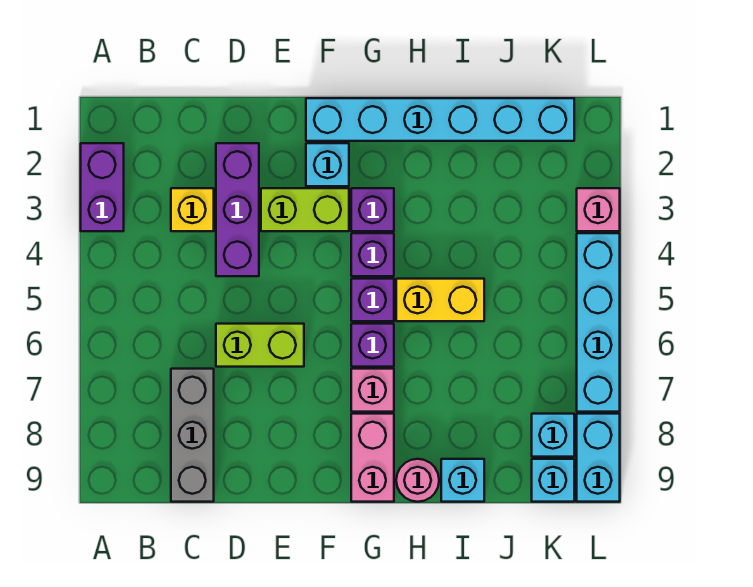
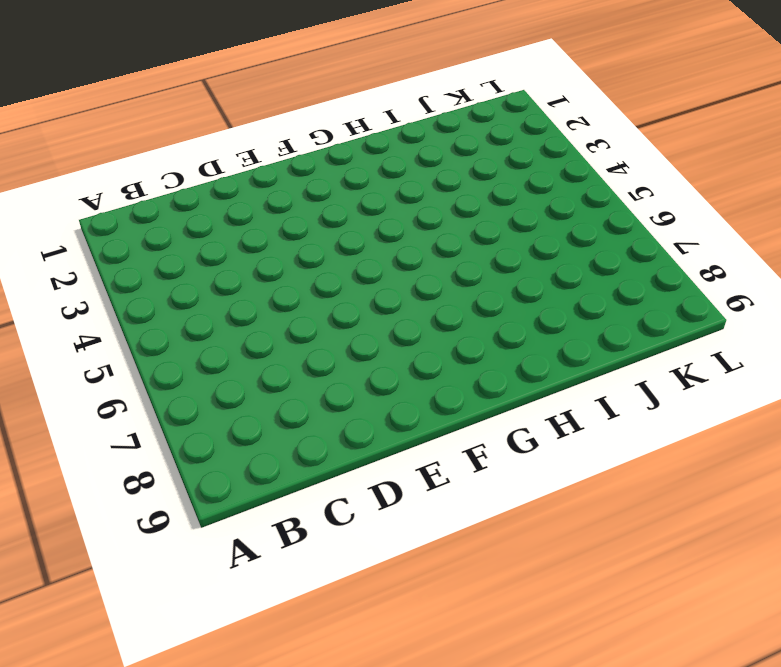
none -> purple brick A2:A3 level 1
none -> yellow brick C3 level 1
none -> grey brick C7:C9 level 1

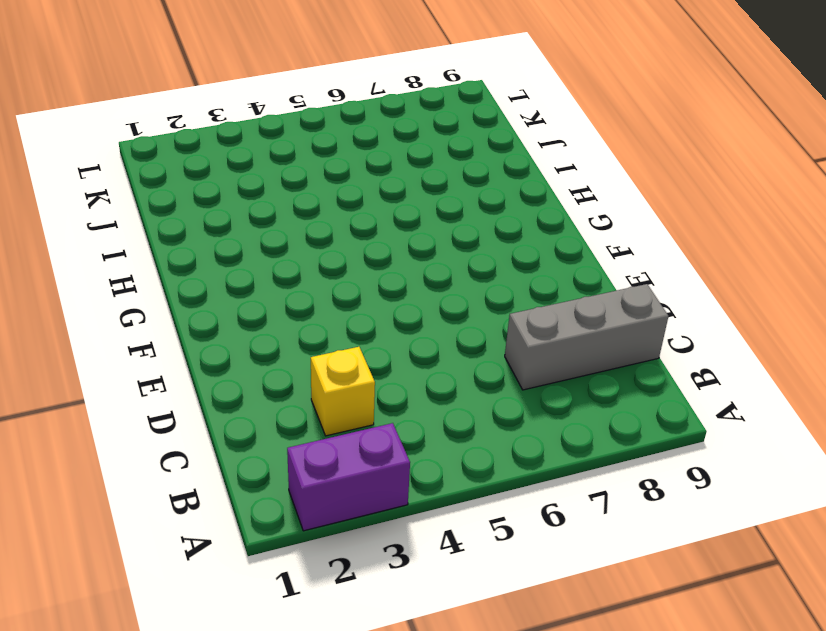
none -> purple brick D2:D4 level 1
none -> lime brick D6:E6 level 1
none -> lime brick E3:F3 level 1

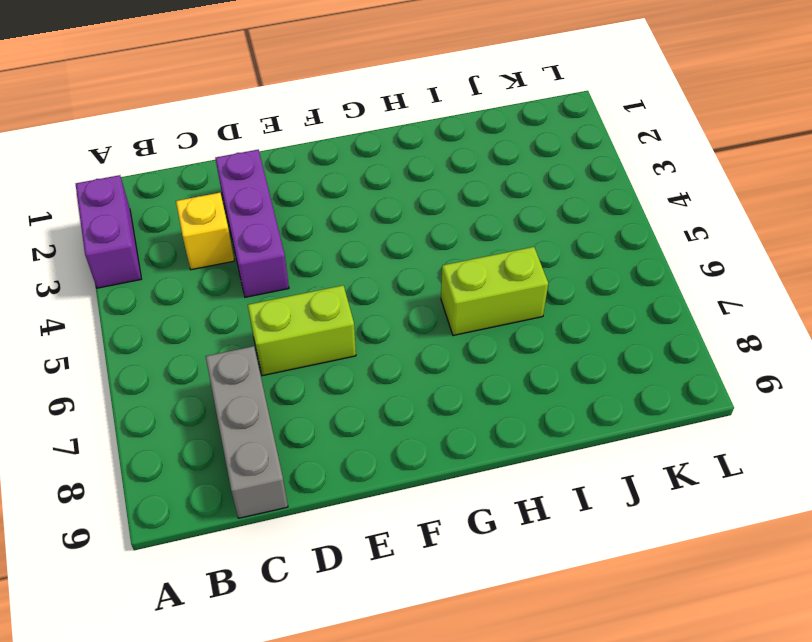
lime brick H6:I6 level 1 -> lime brick E3:F3 level 1
none -> cyan brick F1:K1 level 1
none -> cyan brick F2 level 1
none -> purple brick G3 level 1

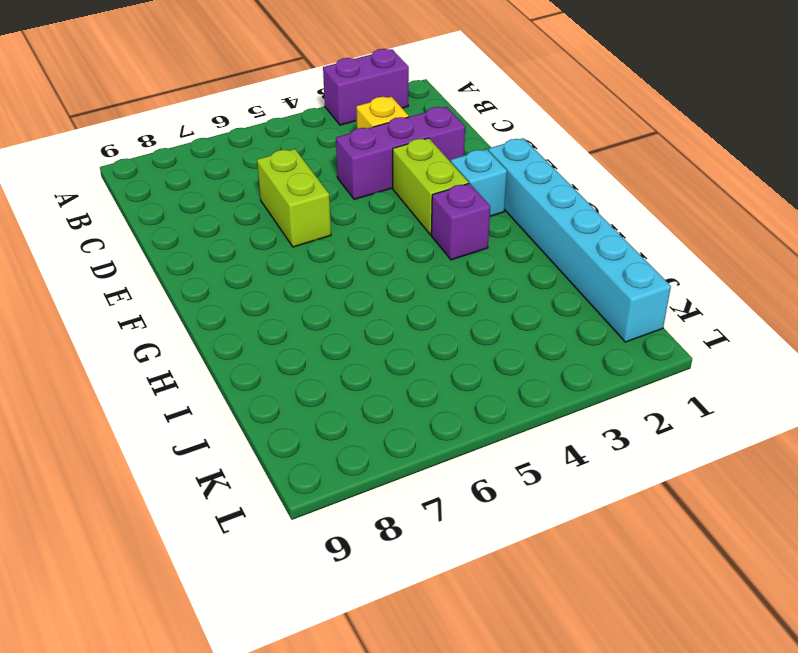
none -> grey brick C7:C9 level 1
none -> purple brick G4 level 1
none -> purple brick G5 level 1

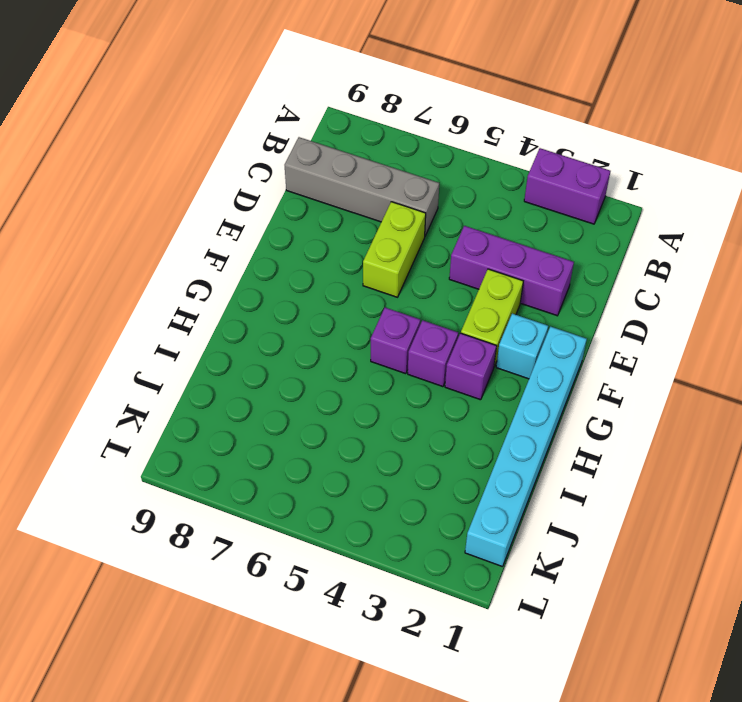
grey brick C6:C9 level 1 -> grey brick C7:C9 level 1
none -> yellow brick C3 level 1
none -> purple brick G6 level 1
none -> pink brick G7 level 1

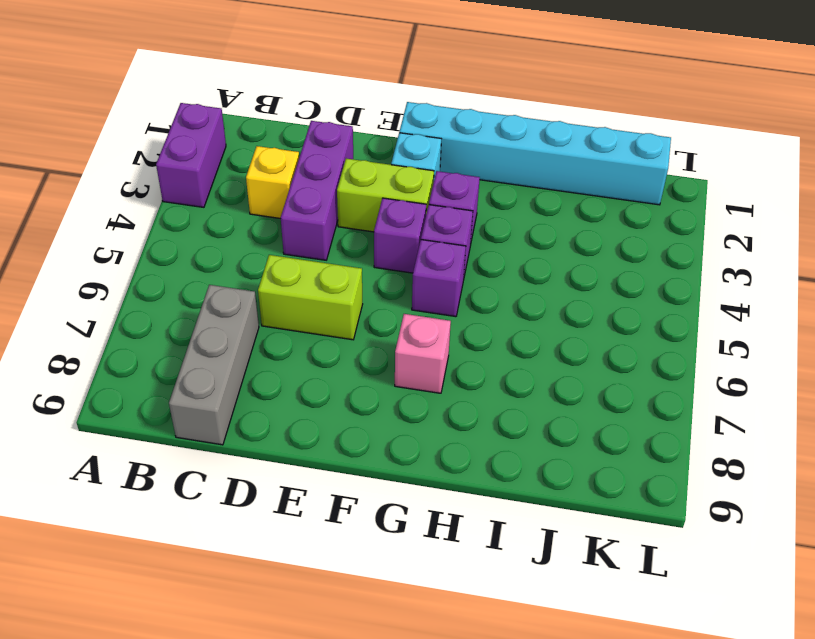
purple brick F4 level 1 -> purple brick G6 level 1
none -> pink brick G8:G9 level 1
none -> yellow brick H5:I5 level 1
none -> pink round brick H9 level 1

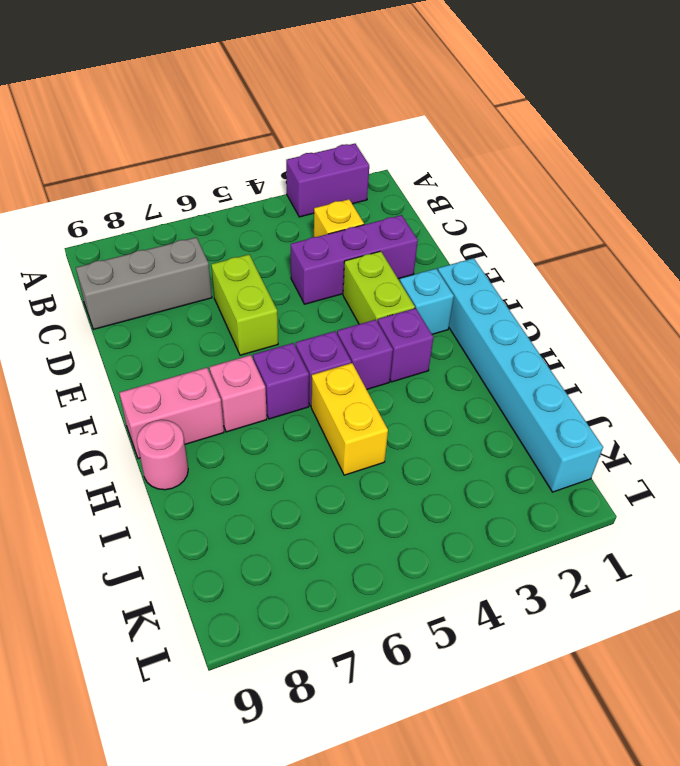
none -> cyan brick I9 level 1
none -> cyan brick K8 level 1
none -> cyan brick K9 level 1

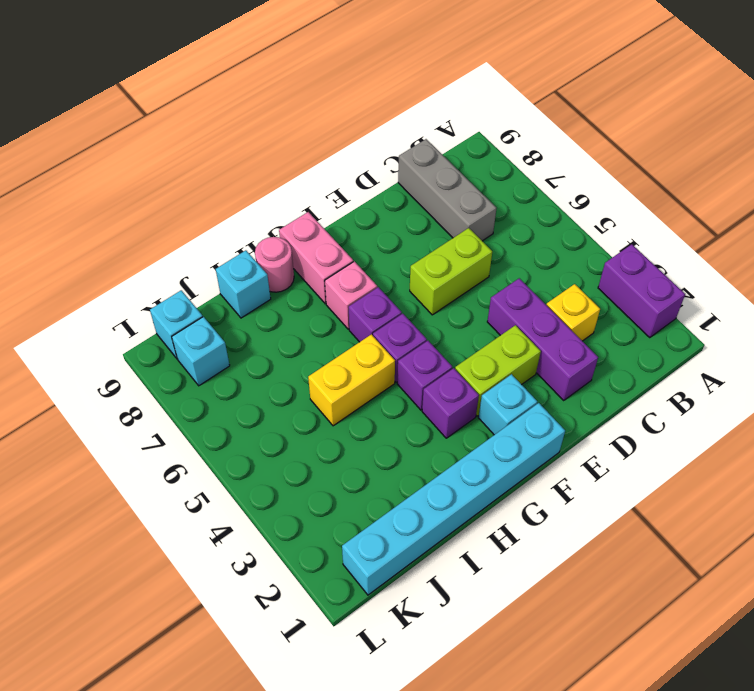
none -> pink brick L3 level 1
none -> cyan brick L4:L7 level 1
none -> cyan brick L8:L9 level 1

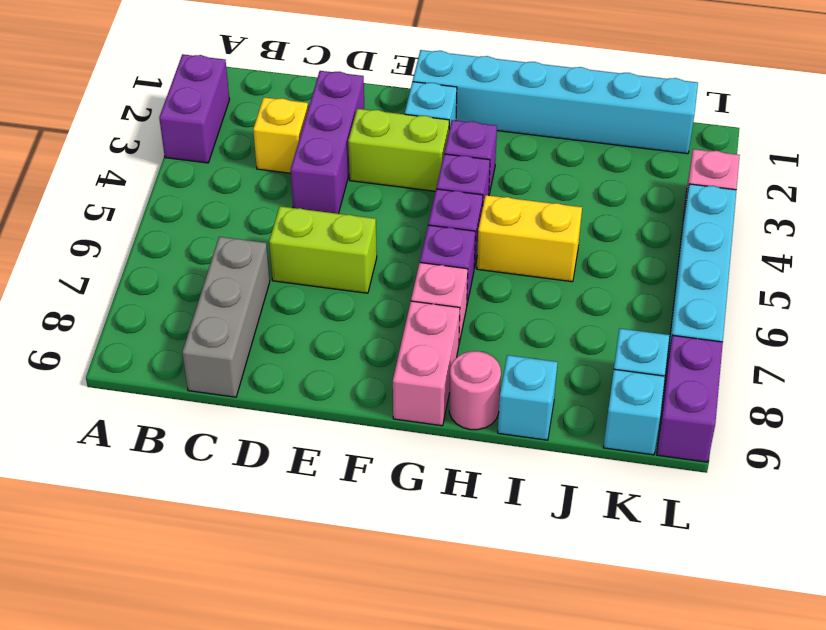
purple brick L8:L9 level 1 -> cyan brick L8:L9 level 1

